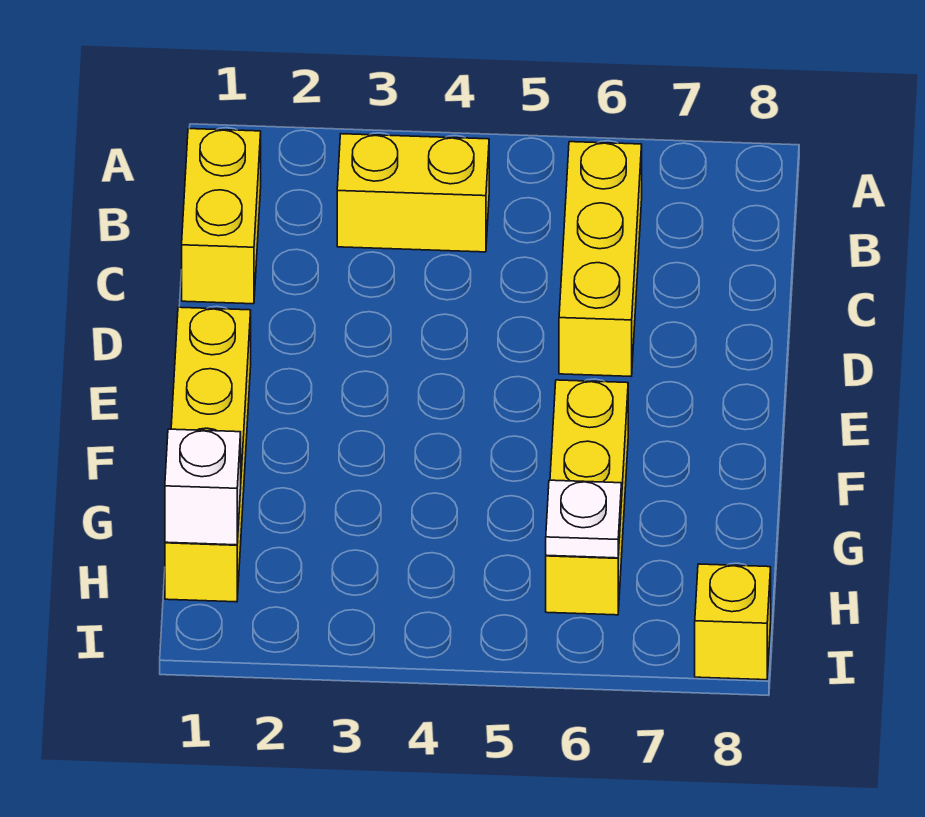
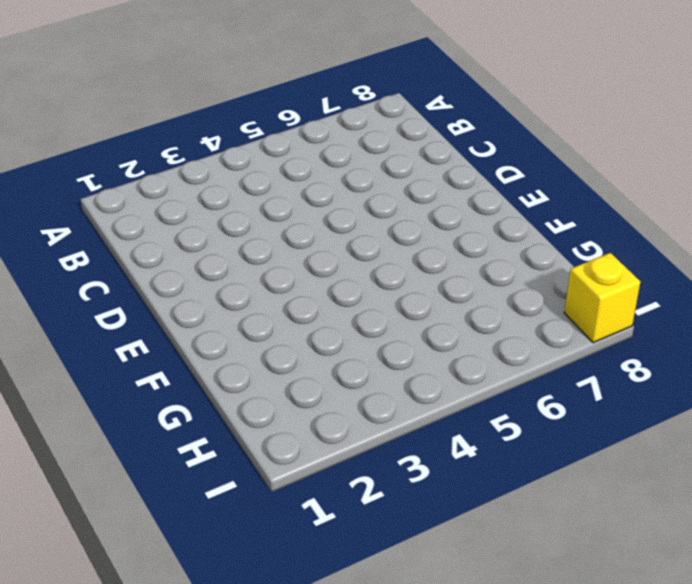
none -> yellow brick B1:C1 level 1
none -> yellow brick B3:B4 level 1

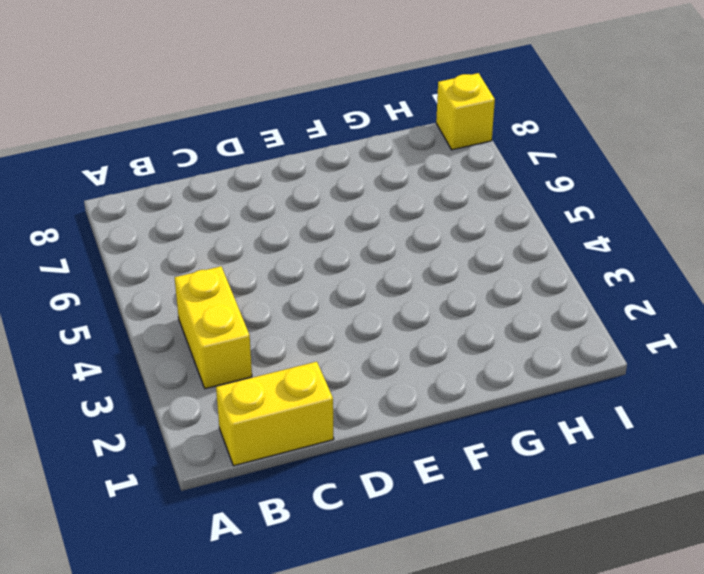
none -> yellow brick B6:D6 level 1
none -> yellow brick E1:H1 level 1

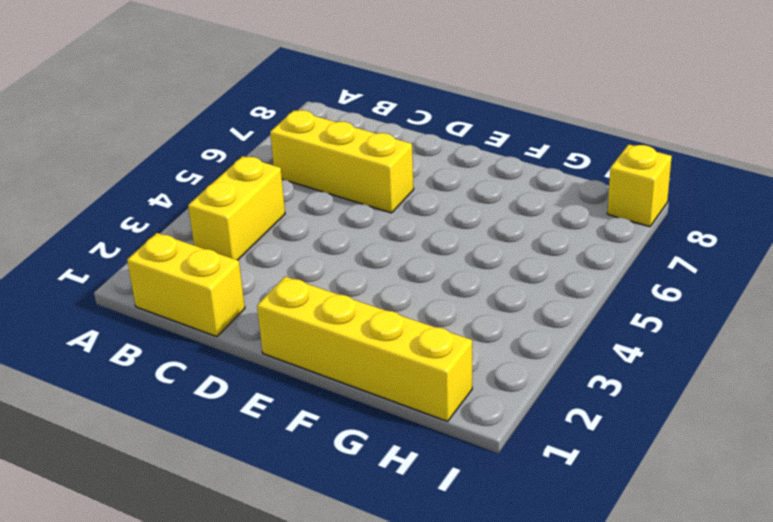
none -> yellow brick F6:H6 level 1
none -> white brick H1 level 2

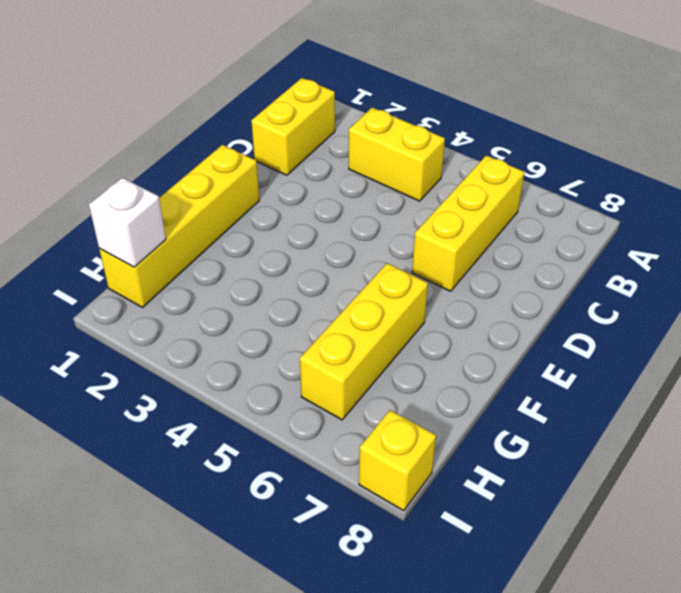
none -> white plate H6 level 2

